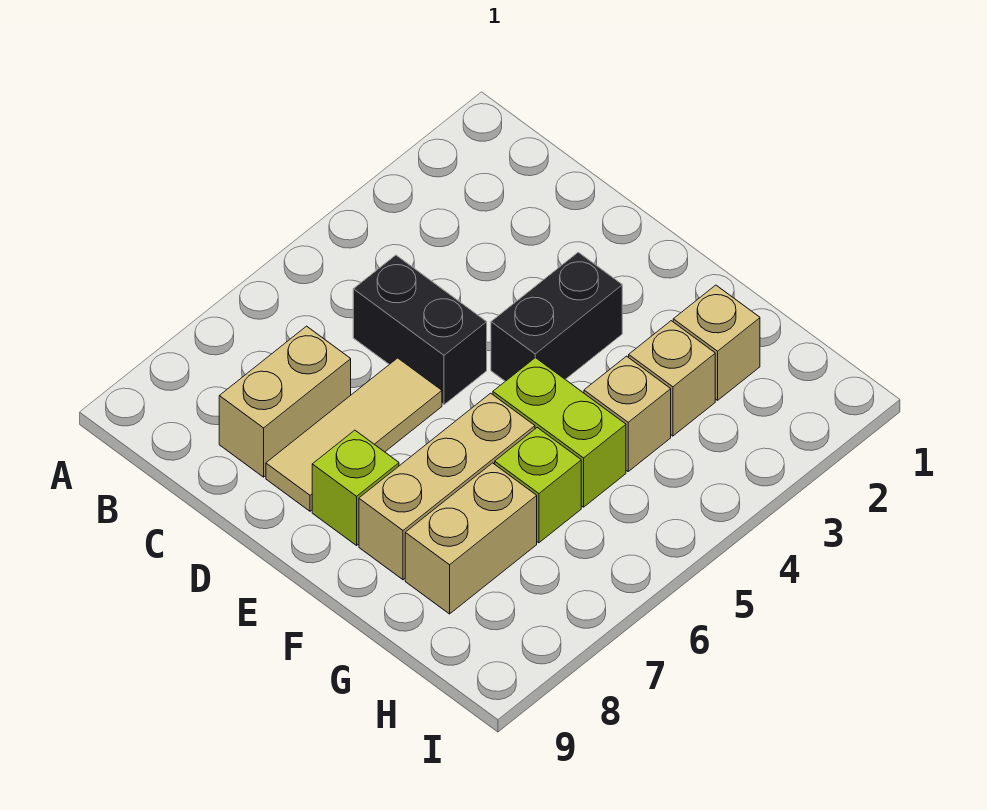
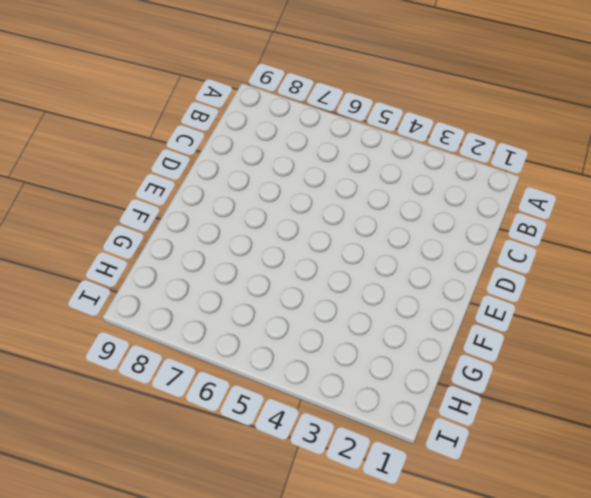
none -> black brick C5:D5 level 1
none -> tan brick C7:C8 level 1
none -> tan tile D6:D8 level 1

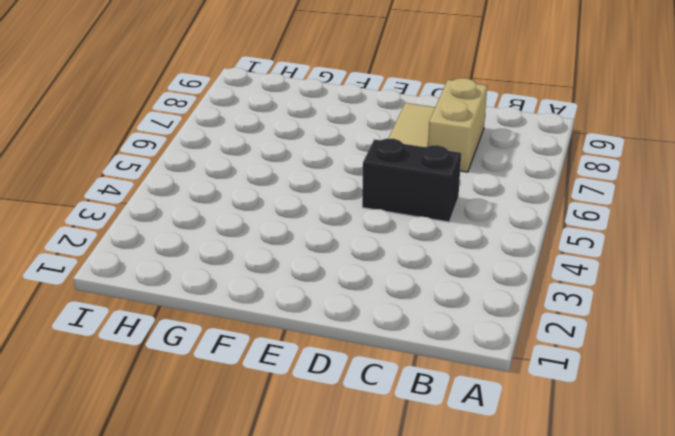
none -> black brick E3:E4 level 1
none -> lime brick E8 level 1
none -> lime brick F5:G5 level 1

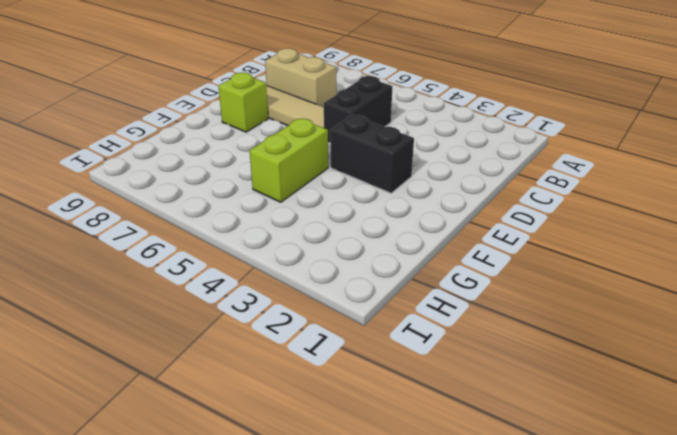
none -> tan brick F6:F8 level 1
none -> tan brick G2 level 1
none -> tan brick G3 level 1

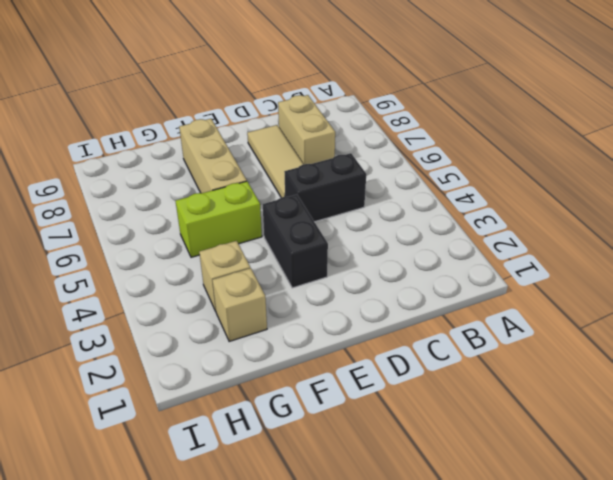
none -> lime brick E8 level 1
none -> tan brick G4 level 1
none -> lime brick G6 level 1

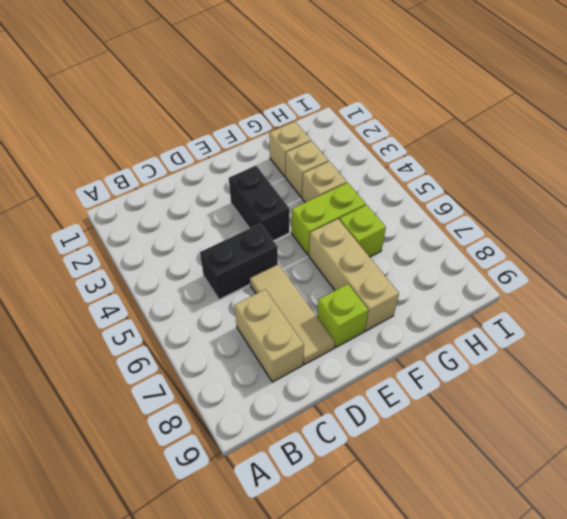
none -> tan brick G7:G8 level 1

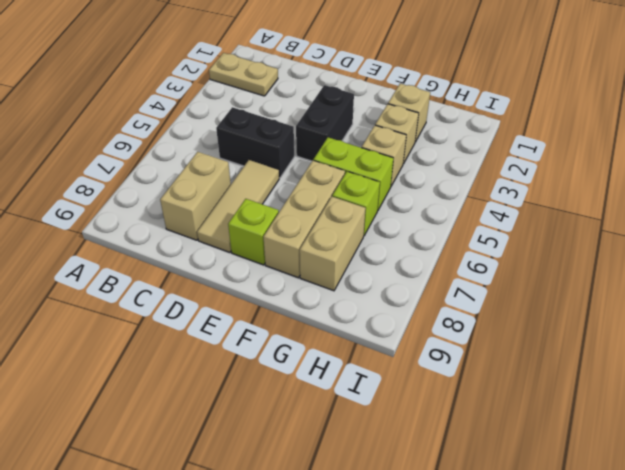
tan plate A2:B2 level 1 -> none

